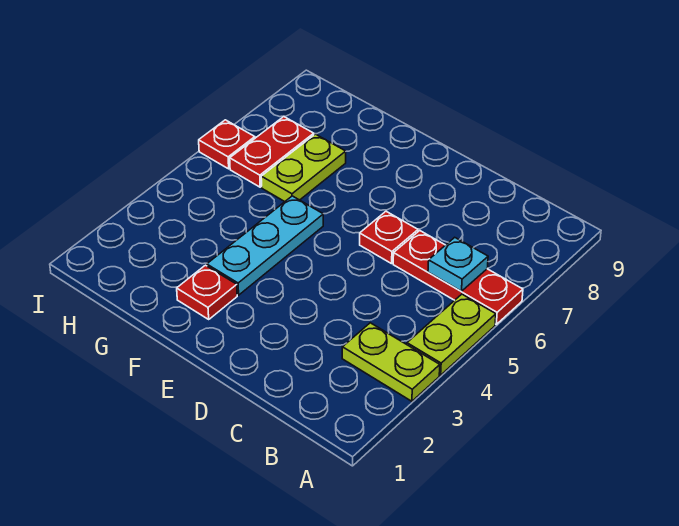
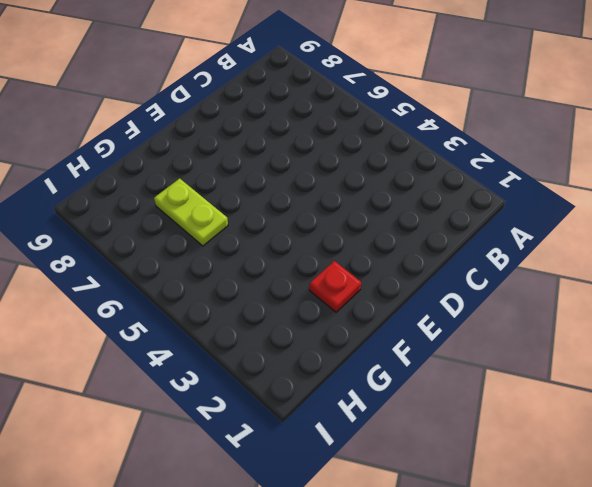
none -> lime plate A3:B3 level 1
none -> lime plate A4:A5 level 1

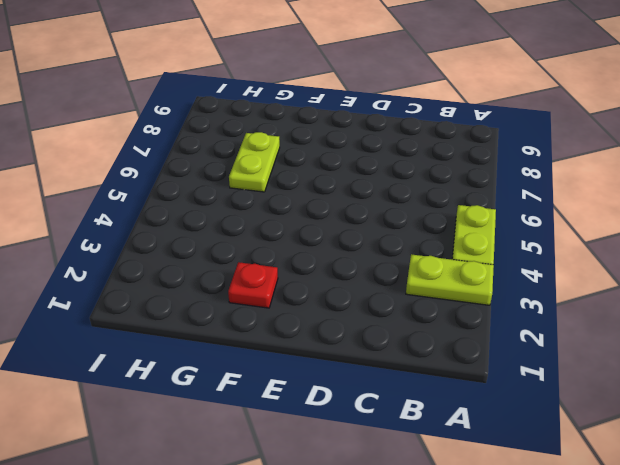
none -> red plate A6:C6 level 1
none -> red plate D6 level 1

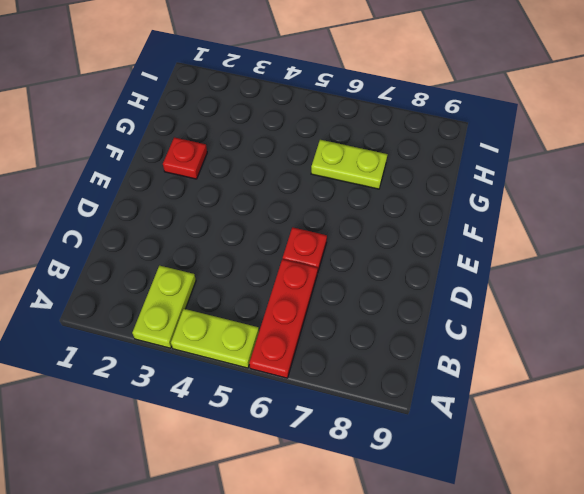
none -> cyan plate F3:F5 level 1
none -> red plate H6:H7 level 1

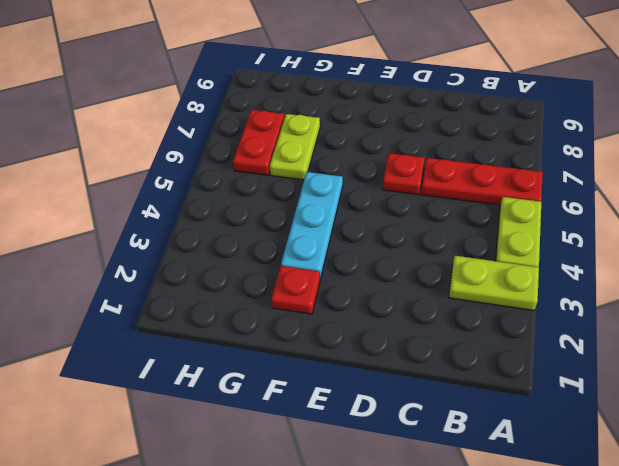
none -> red plate I6 level 1
none -> cyan plate B6 level 2

